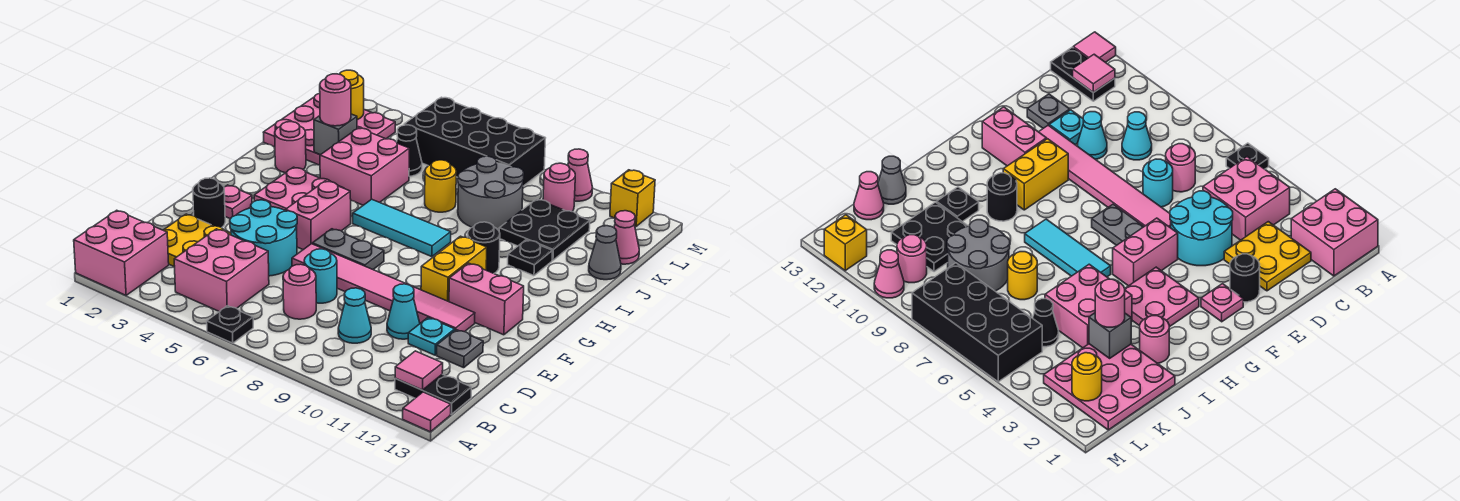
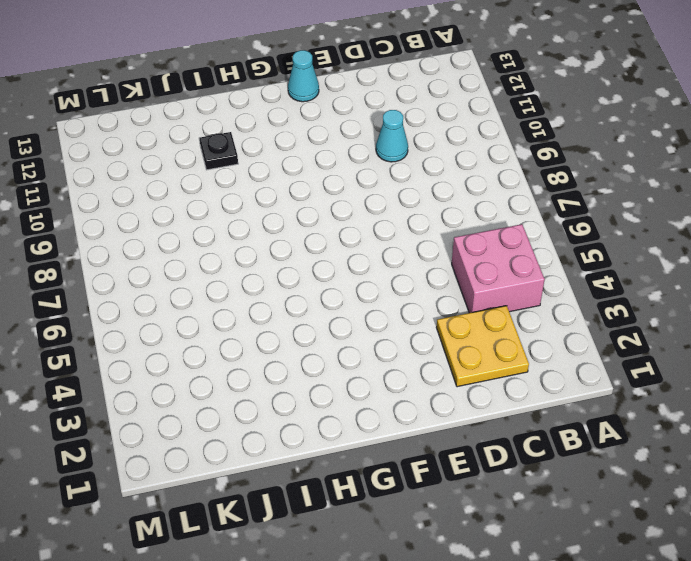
cyan cone F13 level 1 -> cyan cone C9 level 1
none -> pink brick A1:B2 level 1
none -> black plate A6 level 1
none -> pink tile A13 level 1
none -> black plate B12:B13 level 1

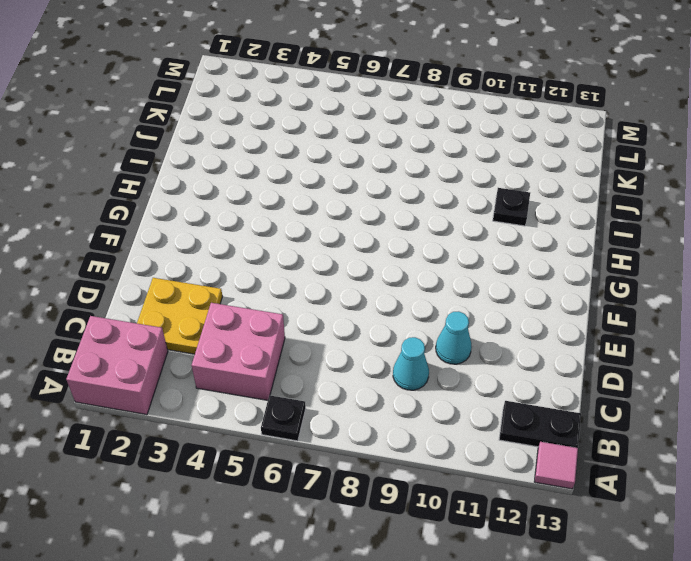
none -> pink round brick C7 level 1
none -> cyan round brick D4:E5 level 1
none -> cyan round brick D7 level 1
none -> cyan plate D11 level 1

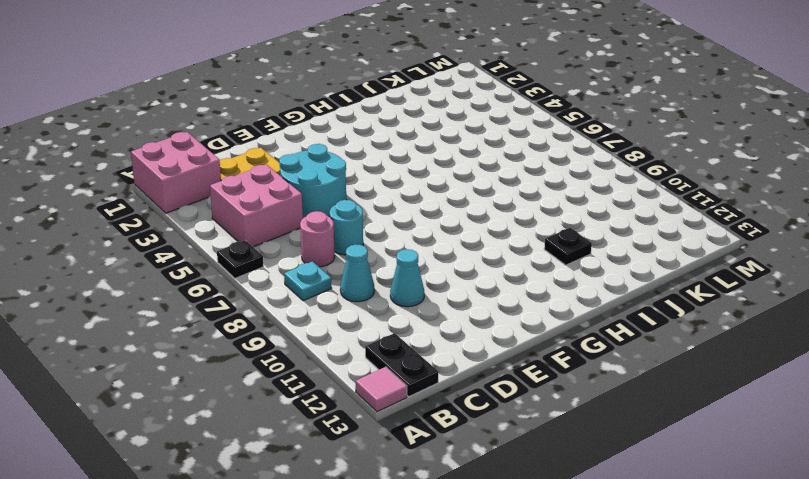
cyan plate B8 level 1 -> cyan plate D11 level 1
none -> grey plate D12 level 1
none -> black round brick E2 level 1
none -> pink tile E6:E11 level 1
none -> pink plate F2 level 1

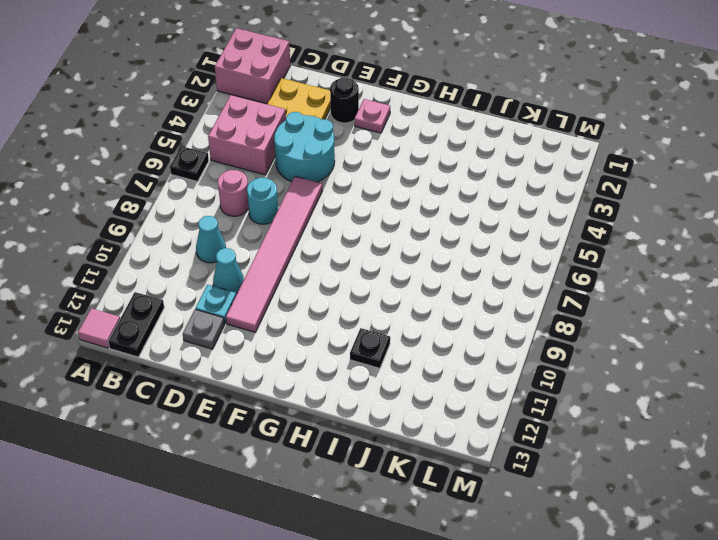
none -> pink brick F5:G5 level 1
none -> grey plate F6:F7 level 1
none -> yellow brick F10:G10 level 1
none -> pink brick F11:F12 level 1

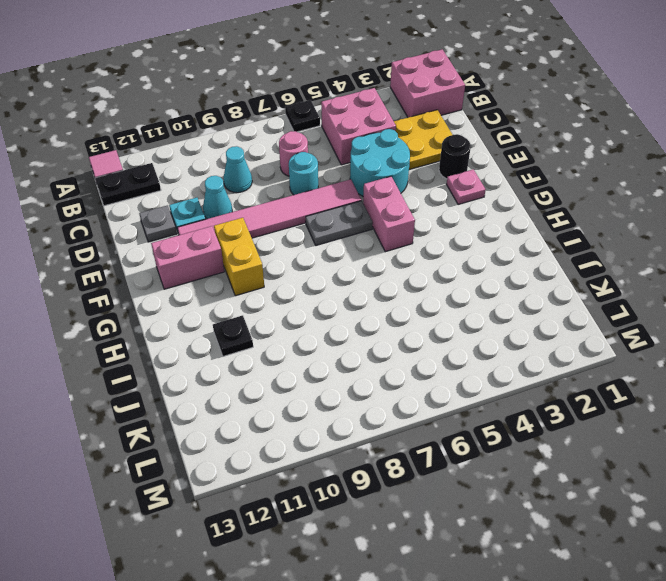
none -> pink plate G3:H4 level 1
none -> cyan tile H6:H8 level 1
none -> black round brick H10 level 1
none -> pink round brick I2 level 1

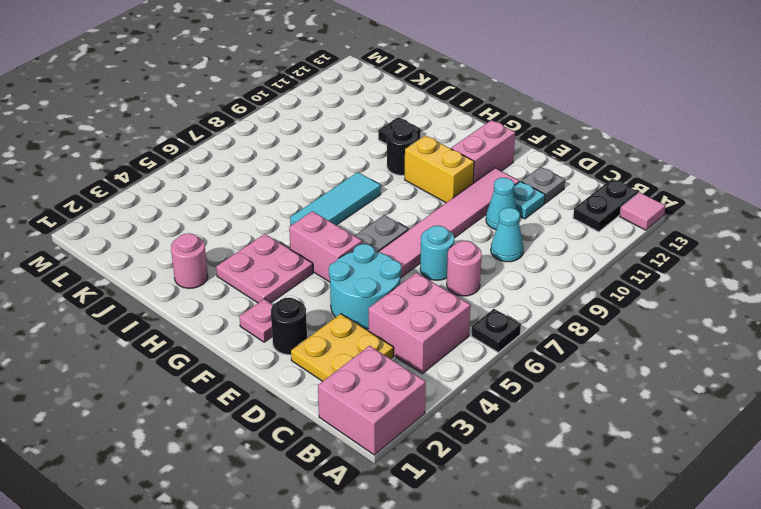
none -> pink brick I4:J5 level 1
none -> pink plate J1:L3 level 1
none -> yellow round brick J7 level 1
none -> grey round brick J8:K9 level 1

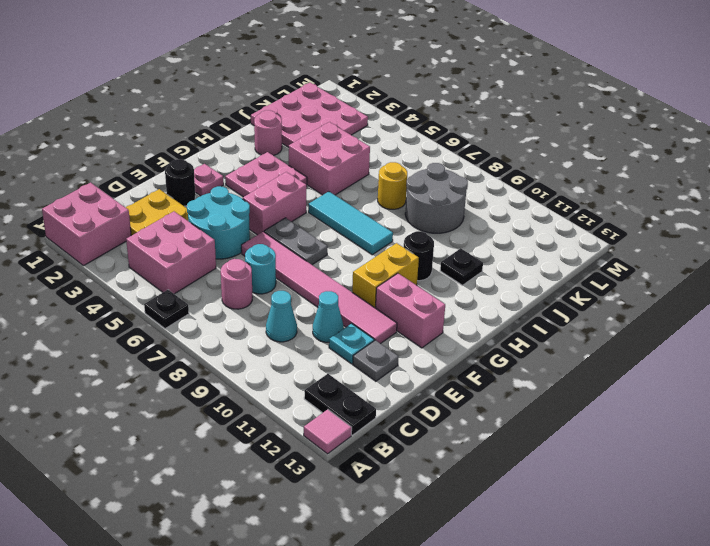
none -> black plate J10:K11 level 1
none -> grey cone J13 level 1
none -> black cone K5 level 1
none -> pink cone K13 level 1

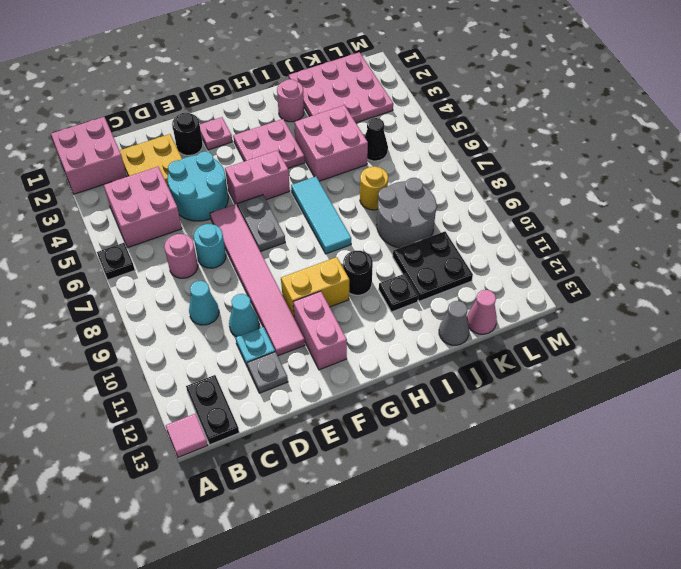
none -> black brick L5:M8 level 1
none -> pink round brick L10 level 1
none -> pink cone M10 level 1
none -> yellow brick M12 level 1

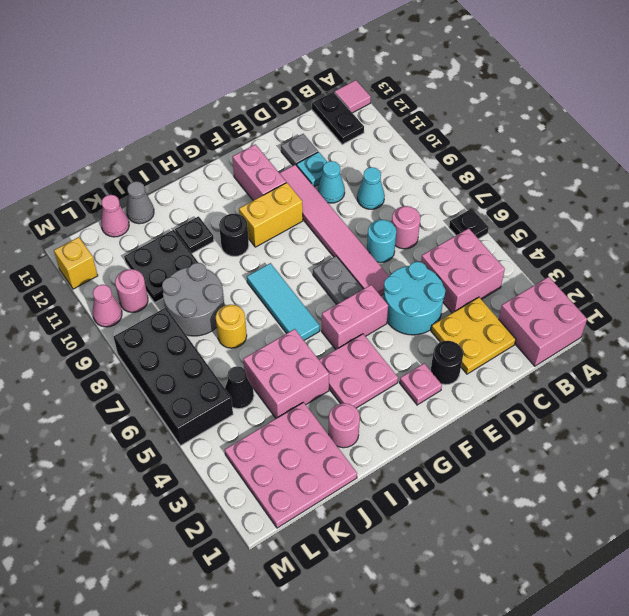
none -> pink tile B12 level 2
none -> grey brick J3 level 2
none -> yellow round brick L2 level 2
none -> pink round brick J3 level 3

